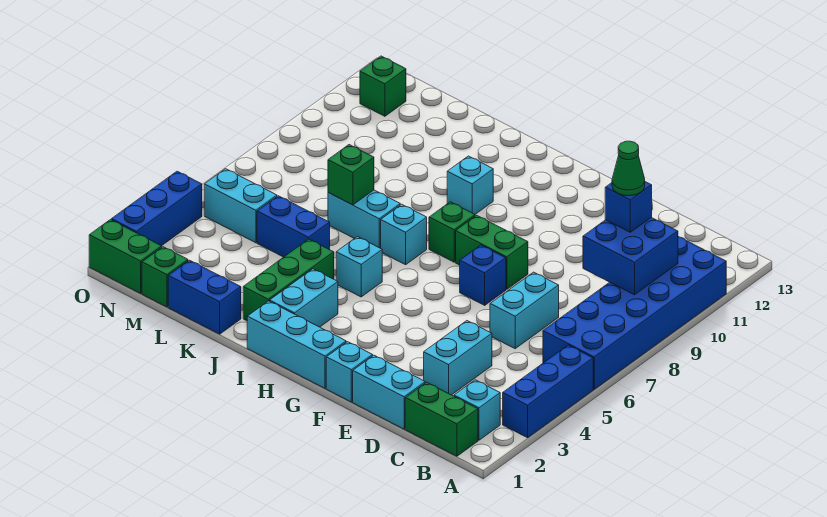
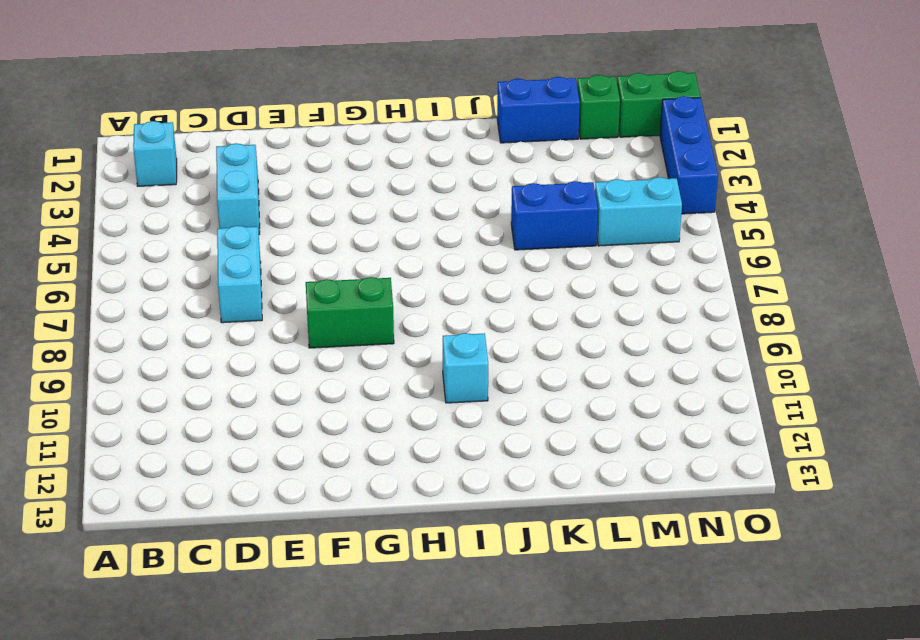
none -> blue brick A3:A5 level 1
none -> blue brick A6:B11 level 1
none -> green brick B1:C1 level 1

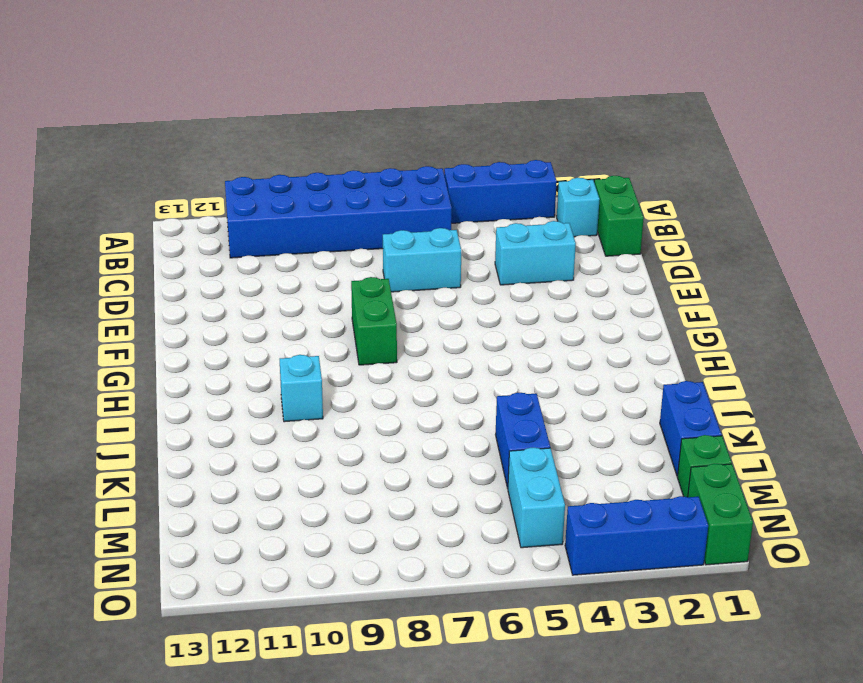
none -> cyan brick D1:E1 level 1
none -> cyan brick F1 level 1
none -> blue brick F7 level 1

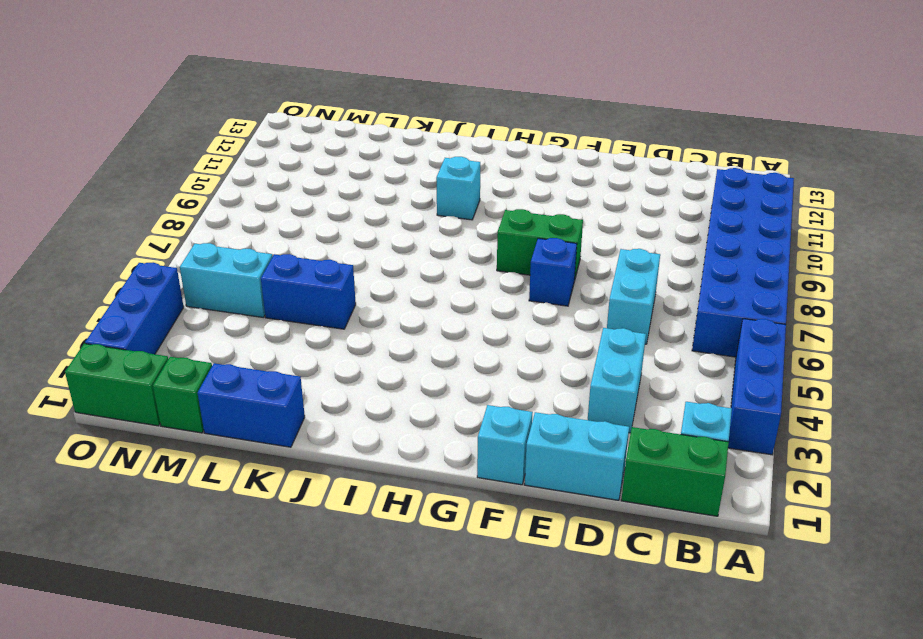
none -> cyan brick G1:I1 level 1
none -> green brick H8 level 1
none -> cyan brick I2:I3 level 1

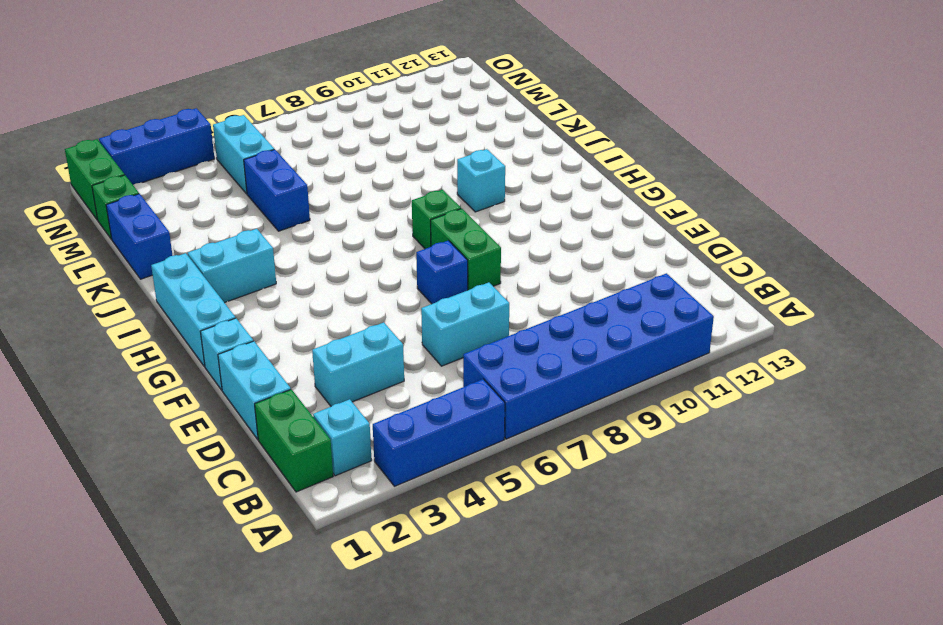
none -> cyan brick I5 level 1
none -> cyan brick I7 level 1
none -> green brick J2:J4 level 1

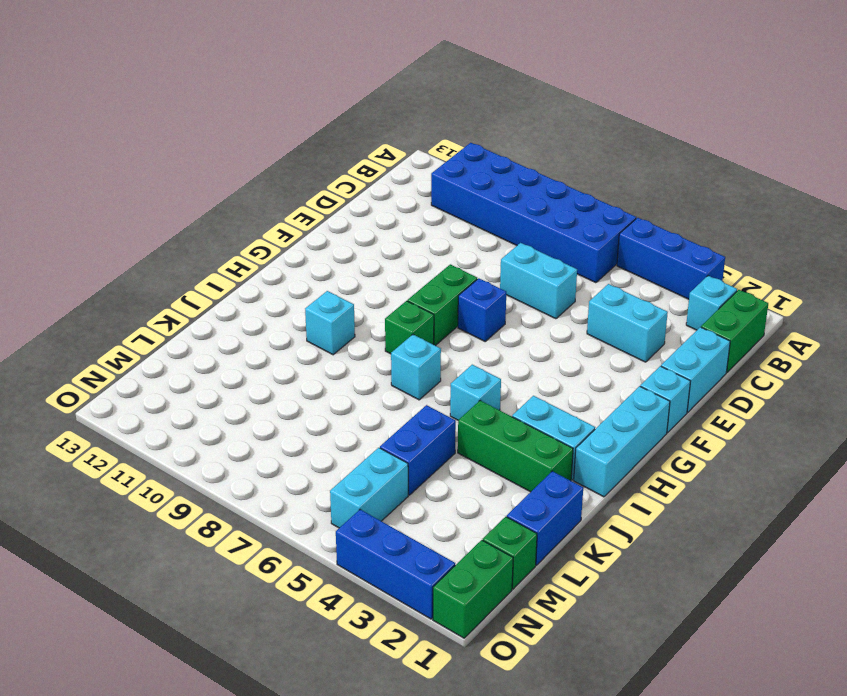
none -> cyan brick J7:K7 level 1
none -> green brick N12 level 1
none -> blue brick B9:C10 level 2

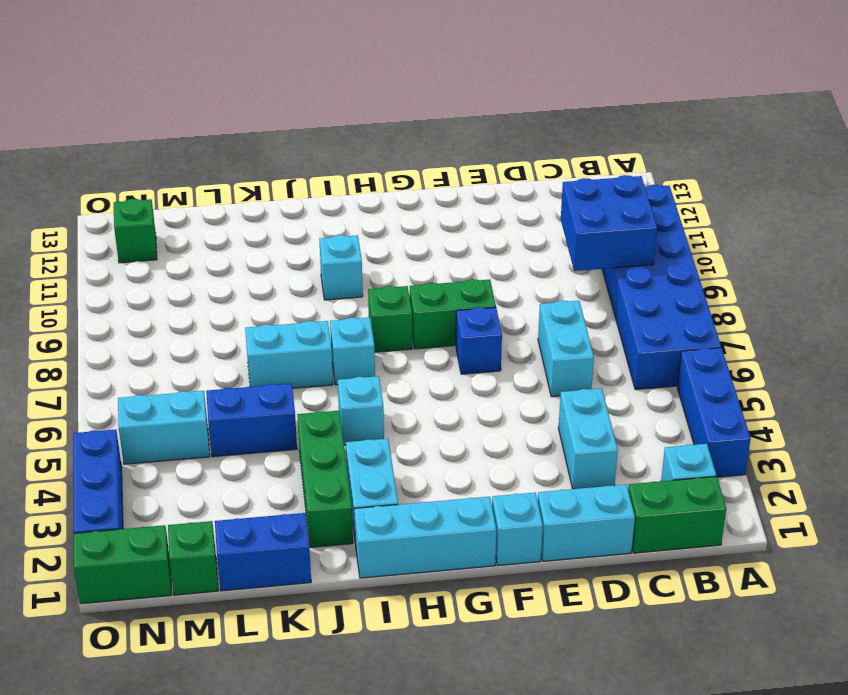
none -> green brick K7 level 2
none -> blue brick C10 level 3
none -> green cone C10 level 4

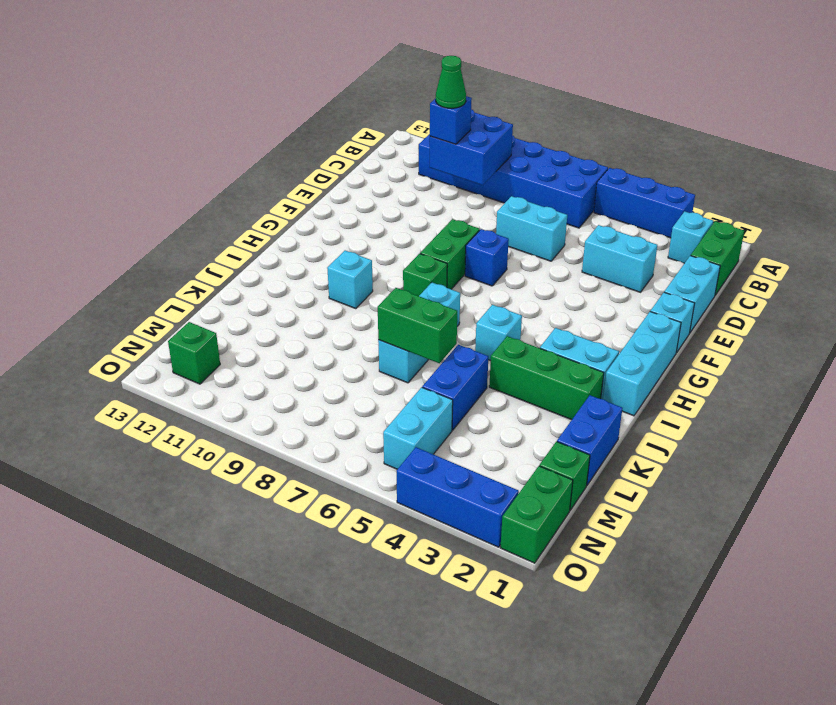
green brick K6:K7 level 2 -> green brick K7 level 2

